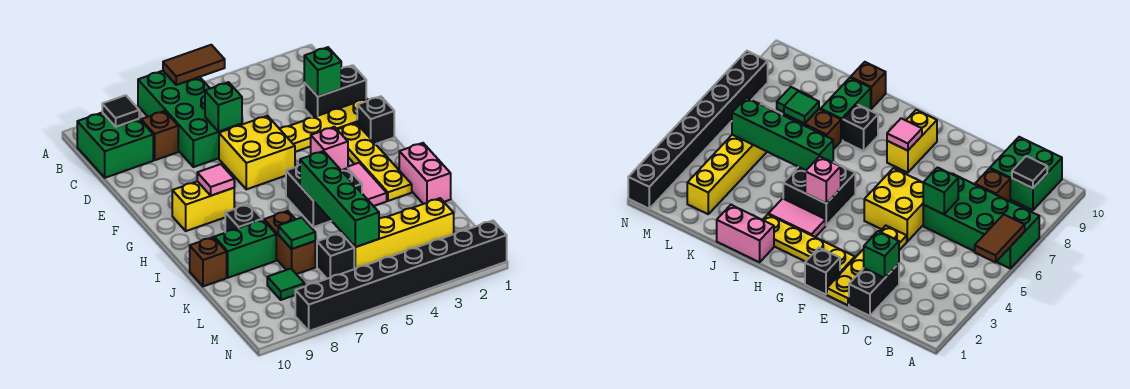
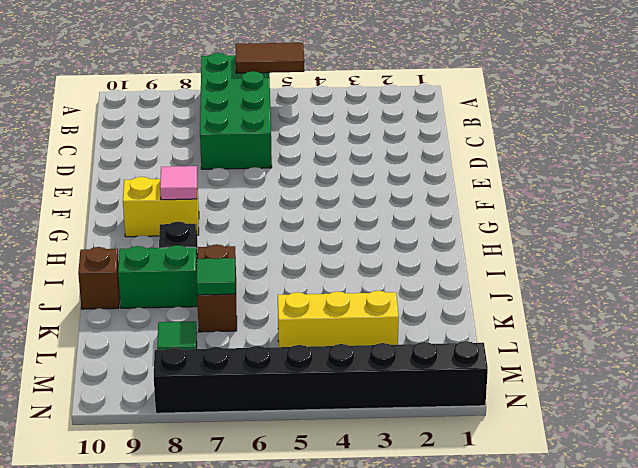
yellow brick L3:L5 level 1 -> yellow brick L2:L5 level 1
none -> green brick B9:C10 level 1
none -> brown brick C8 level 1
none -> black brick D1:D2 level 1

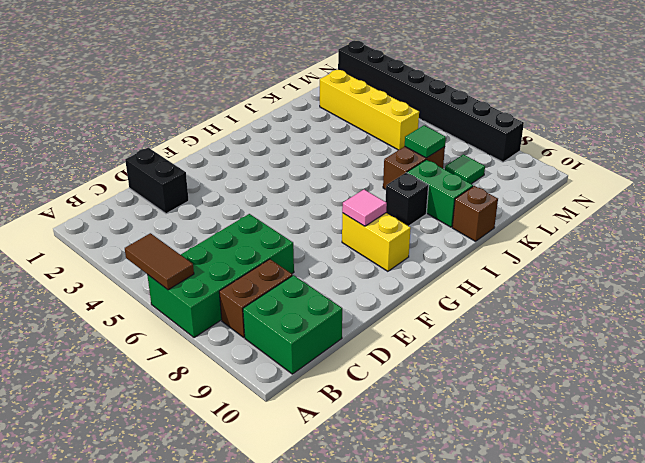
brown brick B8:C8 level 1 -> brown brick C8 level 1
none -> yellow plate E1:E4 level 1
none -> yellow brick E5:F6 level 1
none -> black brick F1 level 1

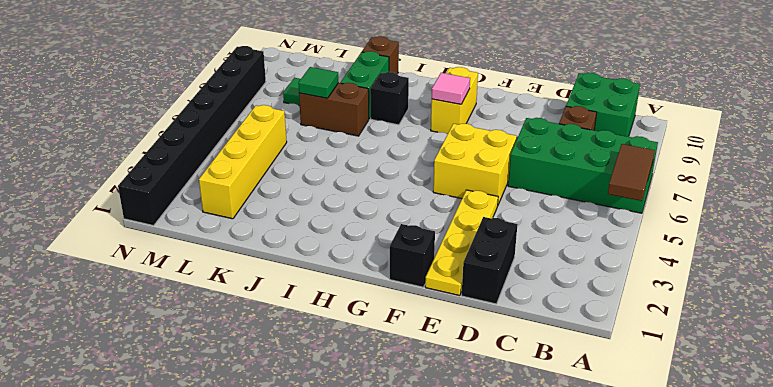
none -> yellow plate F2:I2 level 1
none -> pink tile H3:I3 level 1
none -> black brick H4:I5 level 1

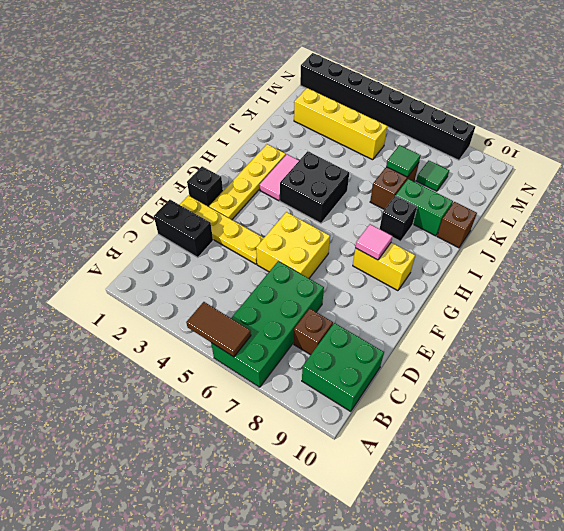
none -> pink brick I1:J1 level 1
none -> black brick L6 level 1
none -> black tile B9 level 2

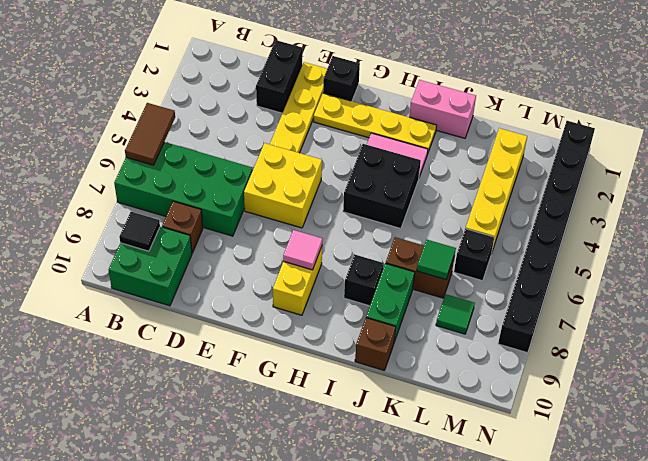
none -> green brick D2 level 2
none -> green brick D6 level 2
none -> pink brick H4 level 2

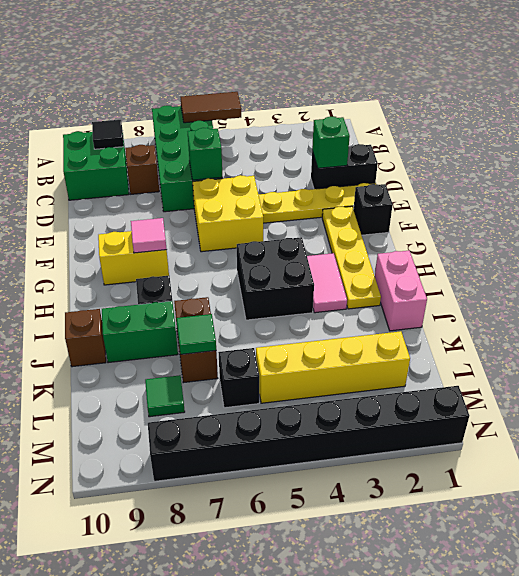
none -> pink brick H4 level 2
none -> green brick I5:L5 level 2

